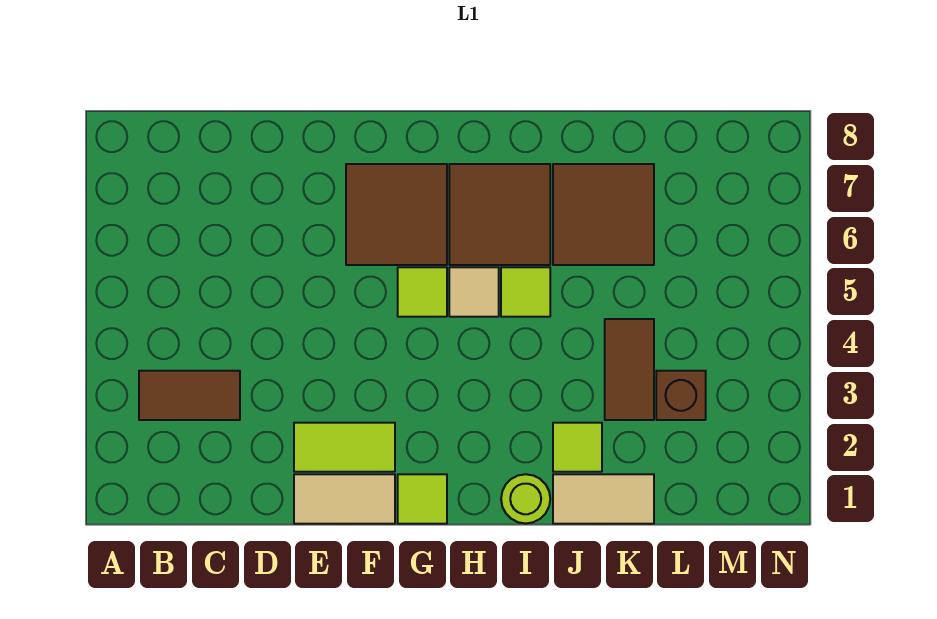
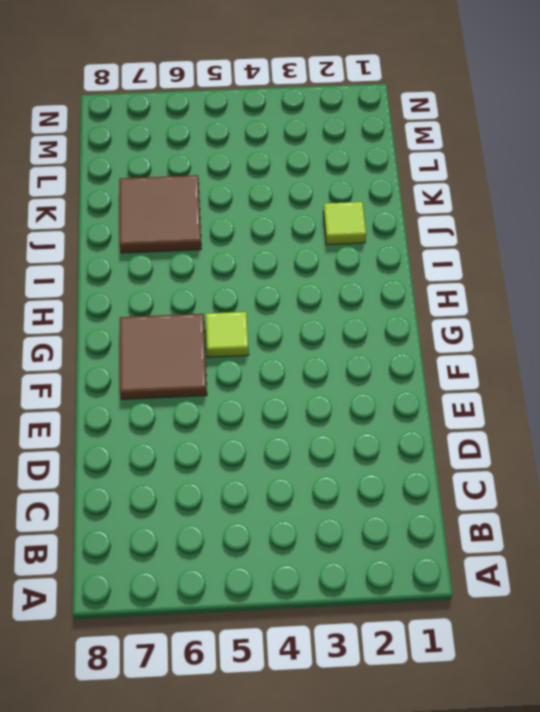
none -> brown tile B3:C3 level 1
none -> tan tile E1:F1 level 1
none -> lime tile E2:F2 level 1

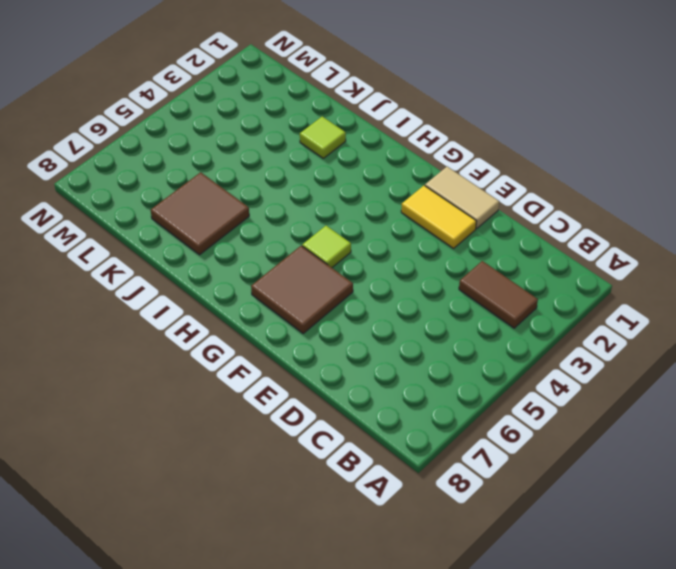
yellow tile E2:F2 level 1 -> lime tile E2:F2 level 1
none -> lime tile G1 level 1
none -> tan tile H5 level 1
none -> brown tile H6:I7 level 1

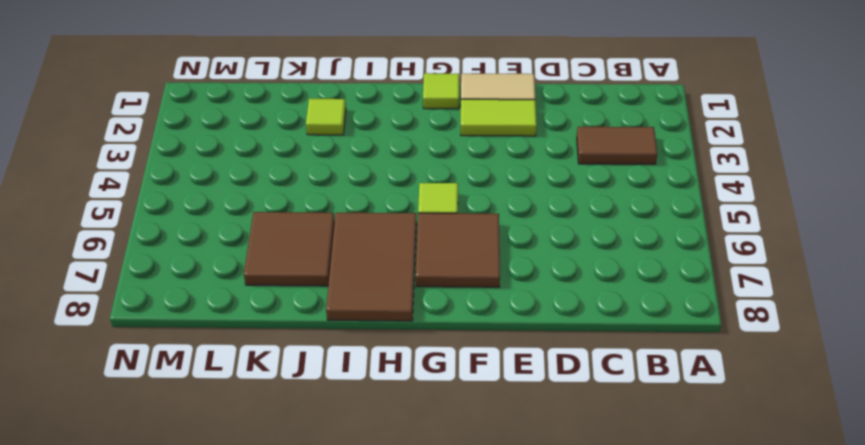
brown tile H6:I8 level 1 -> brown tile H6:I7 level 1
none -> tan tile H5 level 1
none -> lime round brick I1 level 1
none -> lime tile I5 level 1

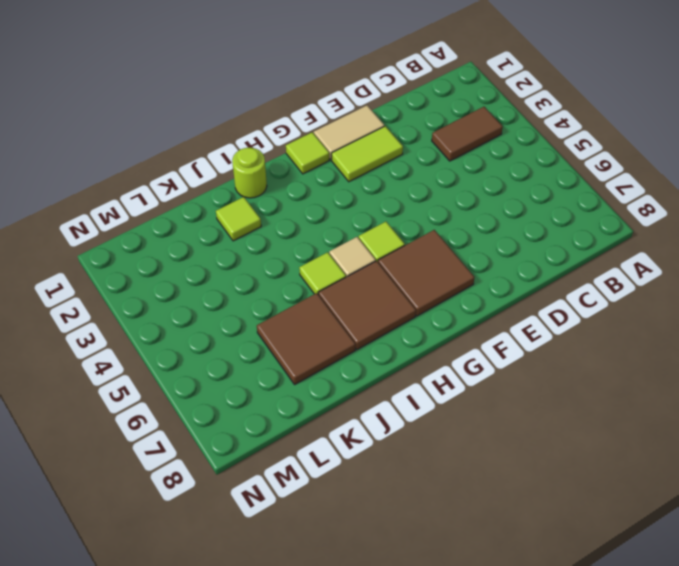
none -> tan tile J1:K1 level 1
none -> brown tile K3:K4 level 1
none -> brown brick L3 level 1

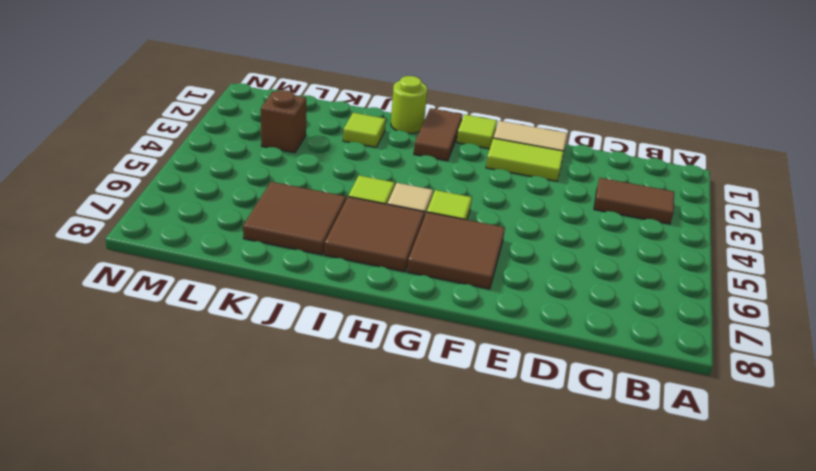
brown tile H1:H2 level 1 -> brown tile K3:K4 level 1
none -> tan tile J1:K1 level 1

